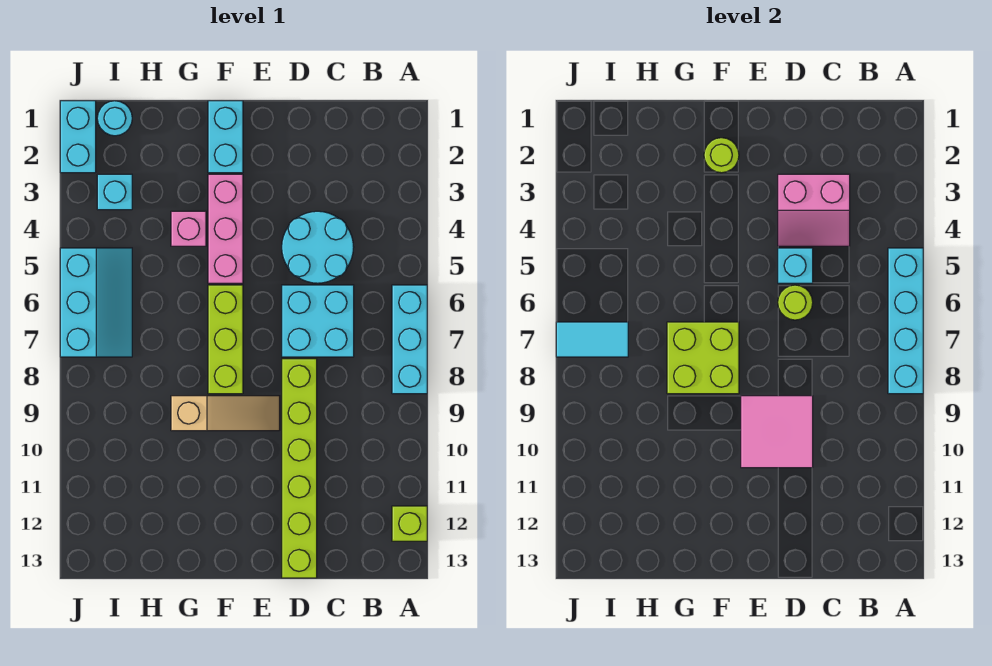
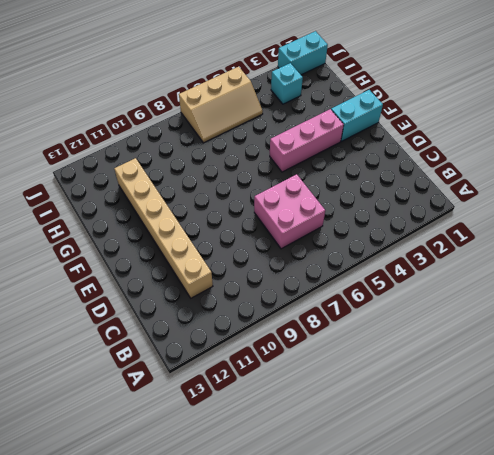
pink brick C6:D7 level 1 -> cyan brick C6:D7 level 1
tan brick C11:H11 level 1 -> lime brick D8:D13 level 1
tan slope I5:J7 level 1 top J -> cyan slope I5:J7 level 1 top J
none -> cyan brick A6:A8 level 1
none -> lime brick A12 level 1
none -> cyan round brick C4:D5 level 1

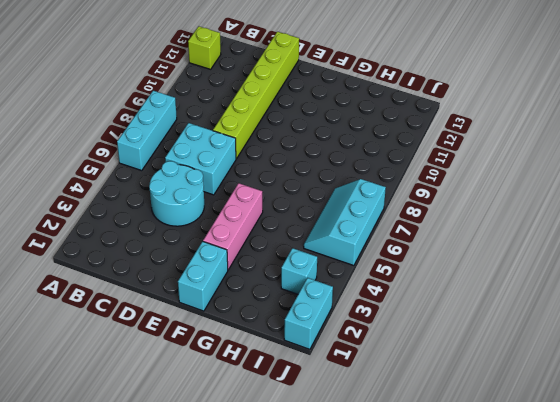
none -> tan slope E9:G9 level 1 top G
none -> lime brick F6:F8 level 1
none -> pink brick G4 level 1

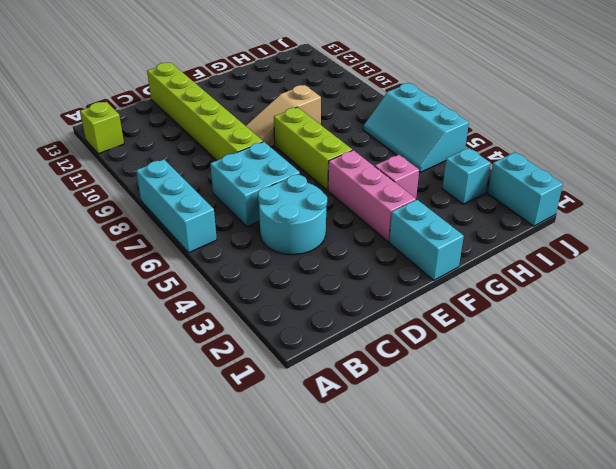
none -> cyan round brick I1 level 1
none -> cyan brick A5:A8 level 2
none -> pink slope C3:D4 level 2 top 3

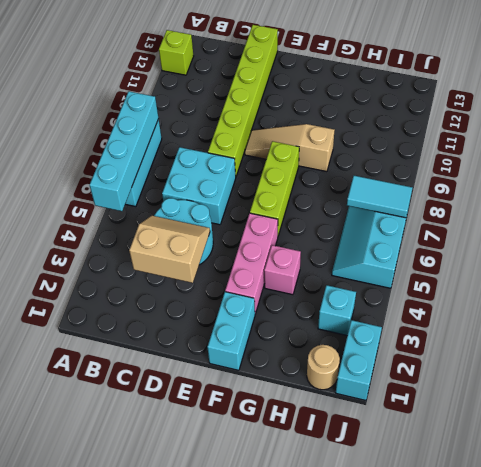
tan slope C3:D4 level 2 top 3 -> pink slope C3:D4 level 2 top 3
tan round brick I1 level 1 -> cyan round brick I1 level 1
none -> cyan brick D5 level 2
none -> lime round brick D6 level 2
none -> pink tile D9:E10 level 2

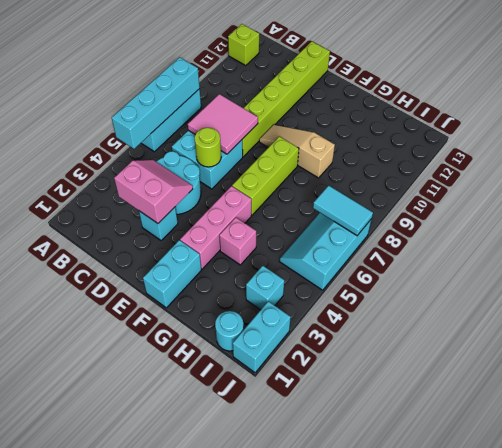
pink tile C7:D8 level 2 -> pink tile D9:E10 level 2
cyan brick D3 level 1 -> cyan brick D5 level 2
none -> lime round brick F2 level 2
none -> lime brick F7:G8 level 2

